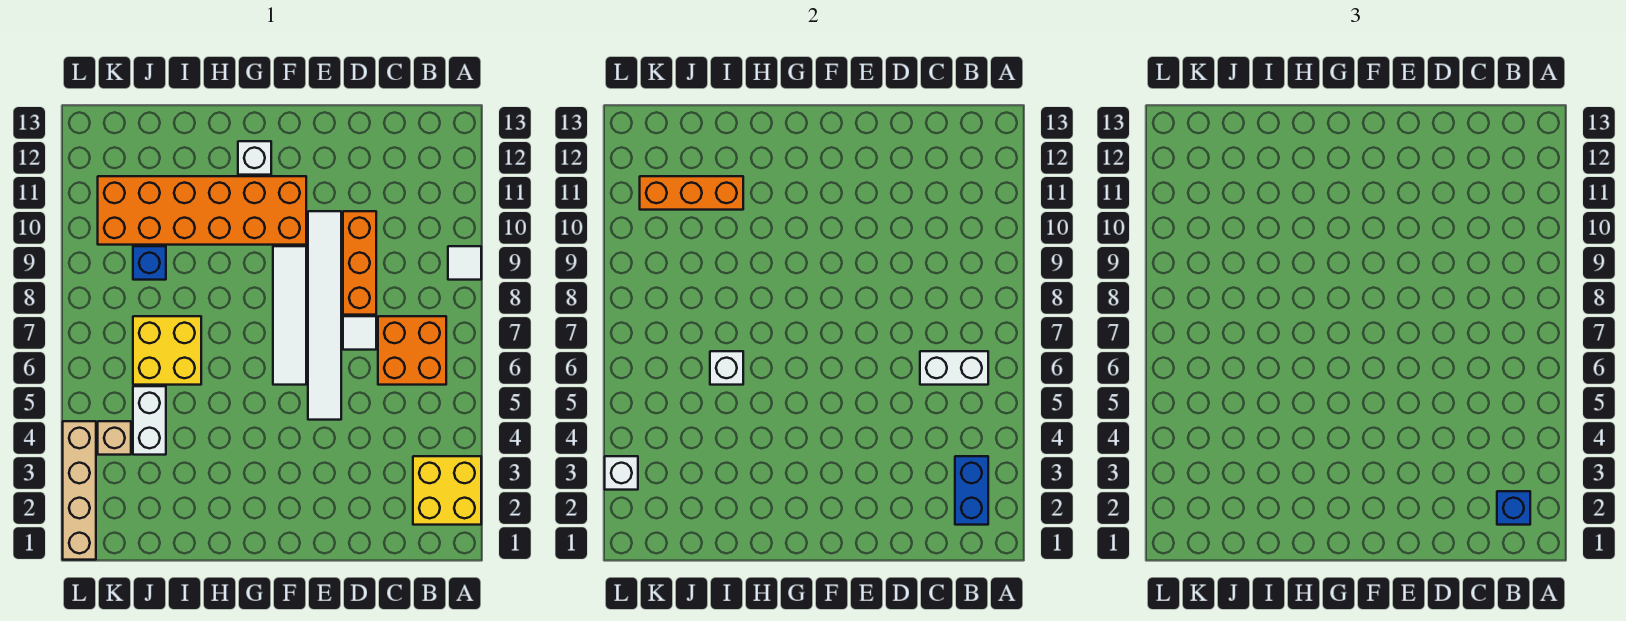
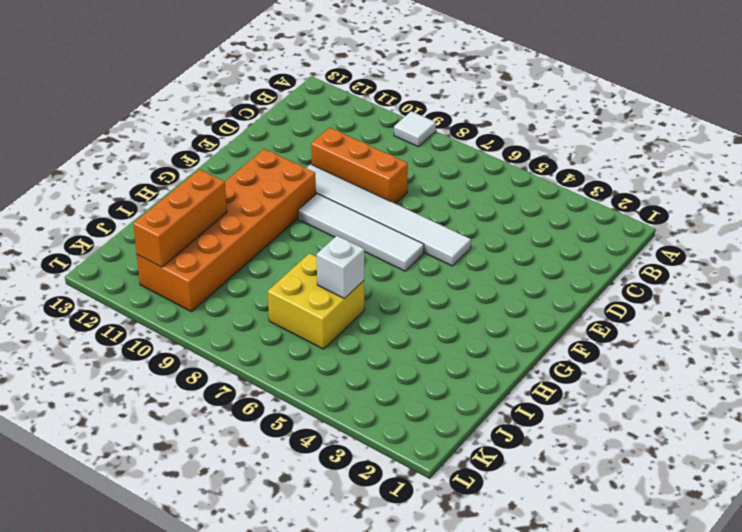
none -> yellow brick A2:B3 level 1
none -> orange brick B6:C7 level 1
none -> white tile D7 level 1

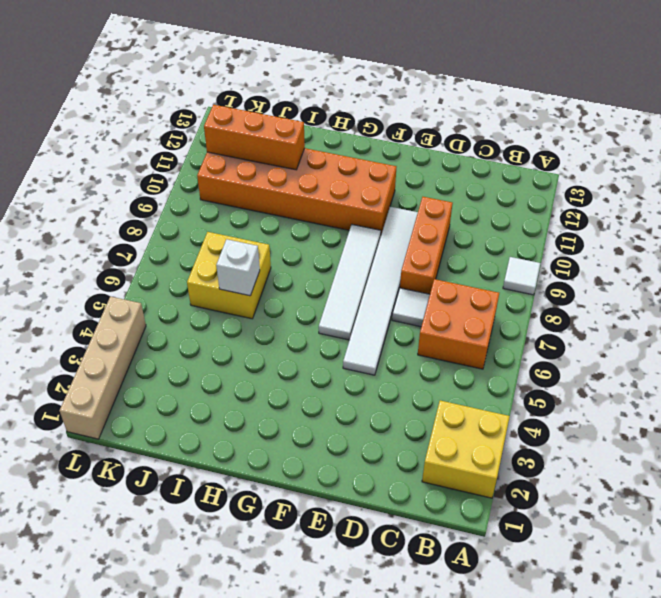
none -> white brick G12 level 1
none -> white brick J4:J5 level 1
none -> blue brick J9 level 1

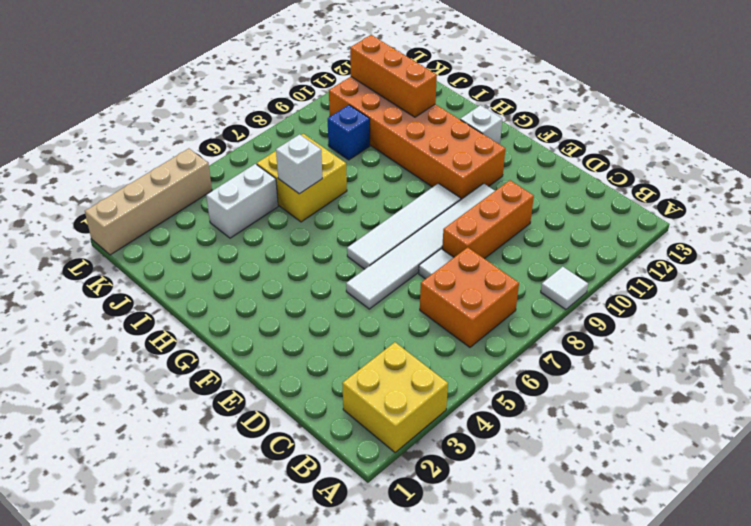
none -> tan brick K4 level 1
none -> blue brick B2:B3 level 2
none -> white brick B6:C6 level 2

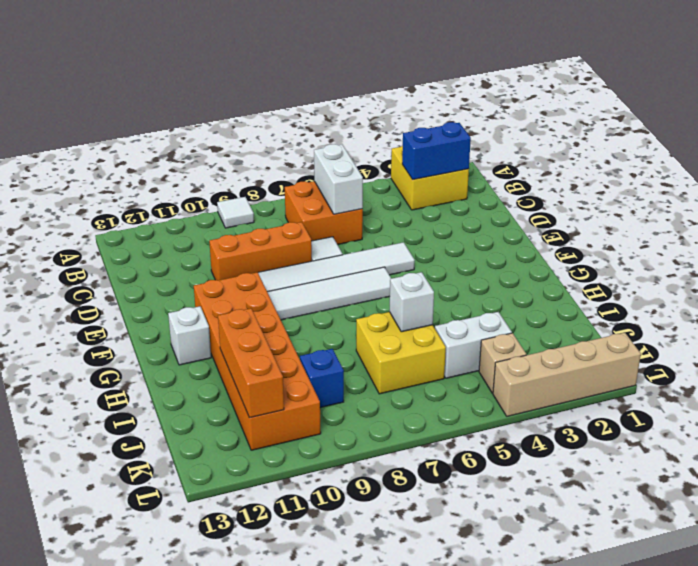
none -> white brick L3 level 2
none -> blue brick B2 level 3

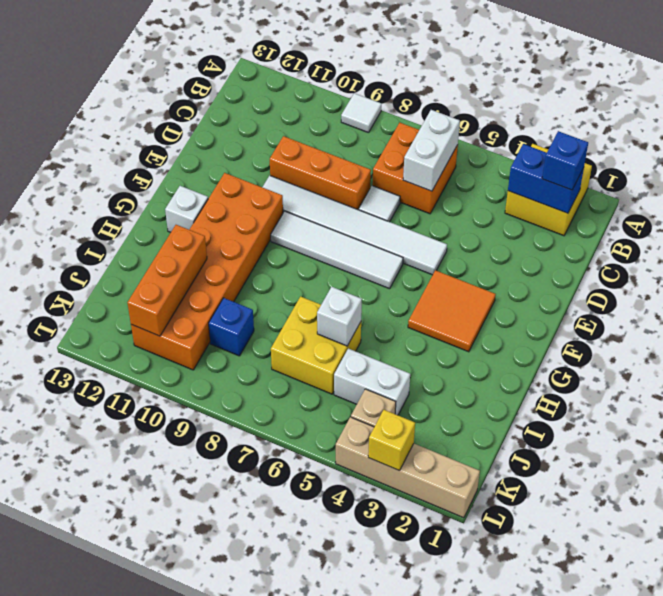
orange tile F3:G4 level 1 -> none
yellow brick L3 level 2 -> white brick L3 level 2

